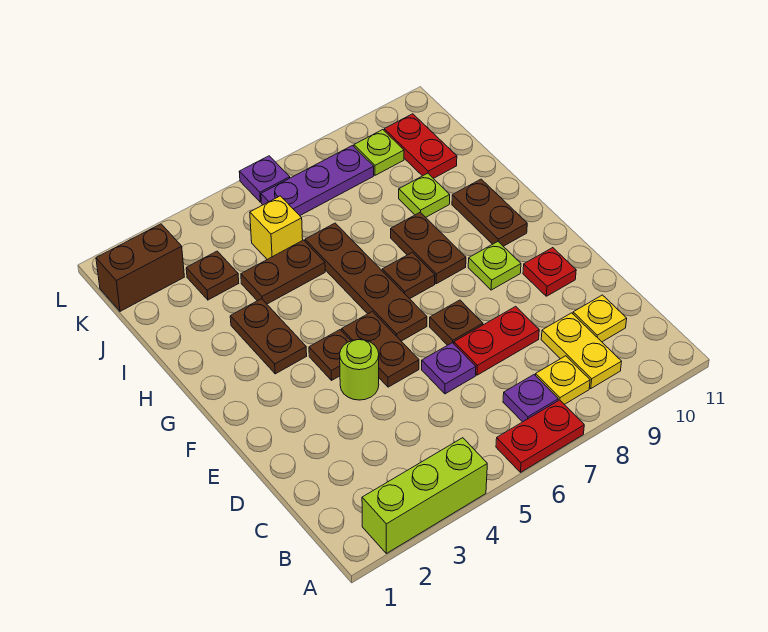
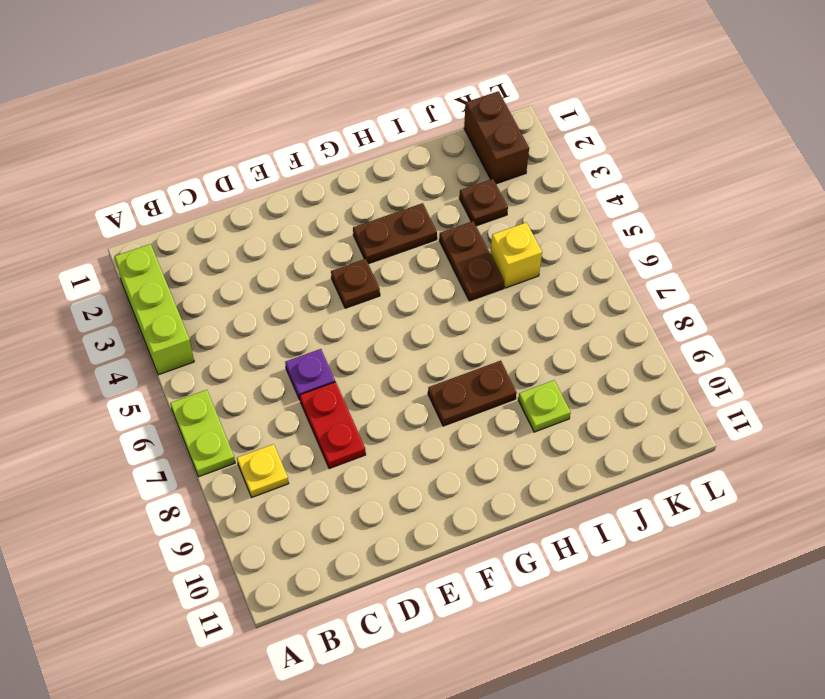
lime plate A6:A7 level 1 -> red plate A6:A7 level 1
none -> purple plate B7 level 1
none -> yellow plate B9:C9 level 1
none -> yellow plate C10 level 1

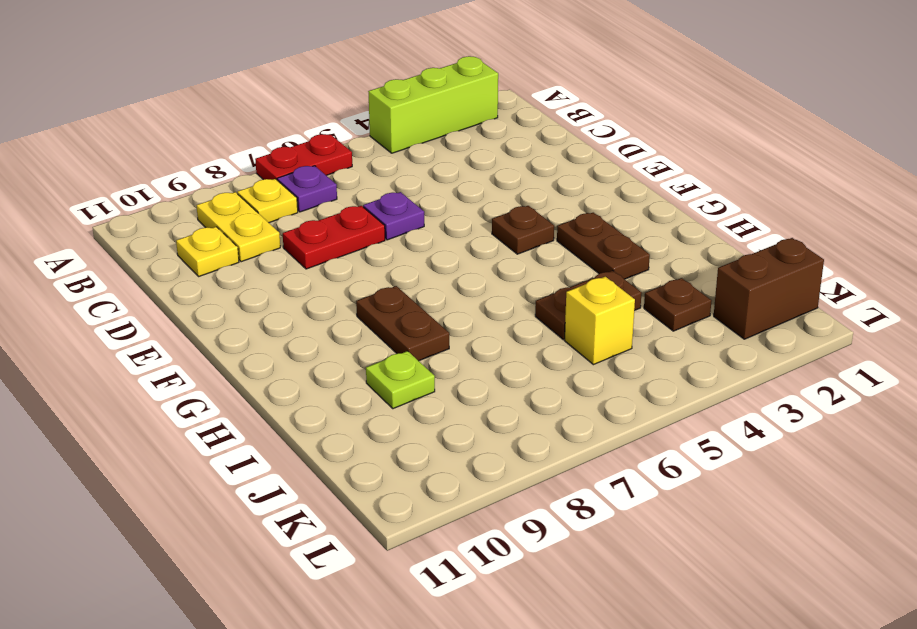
none -> lime round brick E4 level 1
none -> brown plate E5:F5 level 1
none -> brown plate E7 level 1

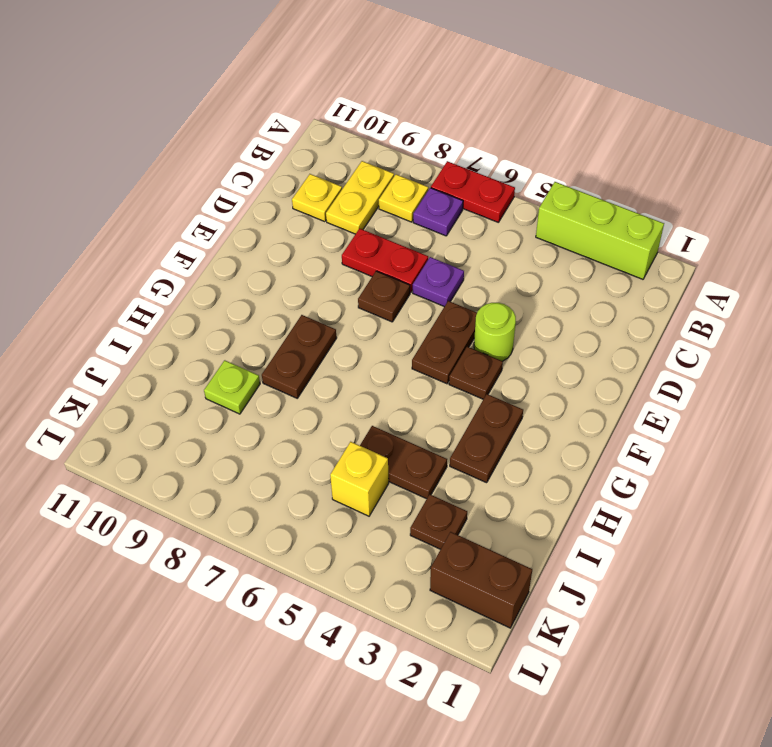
none -> red plate E10 level 1
none -> brown plate F6:I6 level 1
none -> lime plate F9 level 1

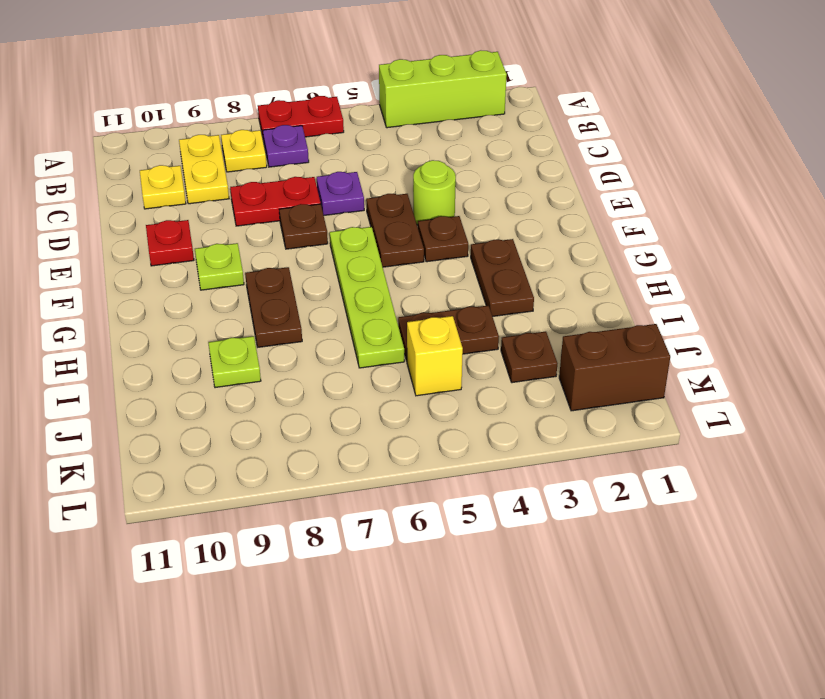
lime plate F6:I6 level 1 -> brown plate F6:I6 level 1
none -> brown plate G7 level 1
none -> brown plate G10:H10 level 1
none -> red plate J10:K10 level 1

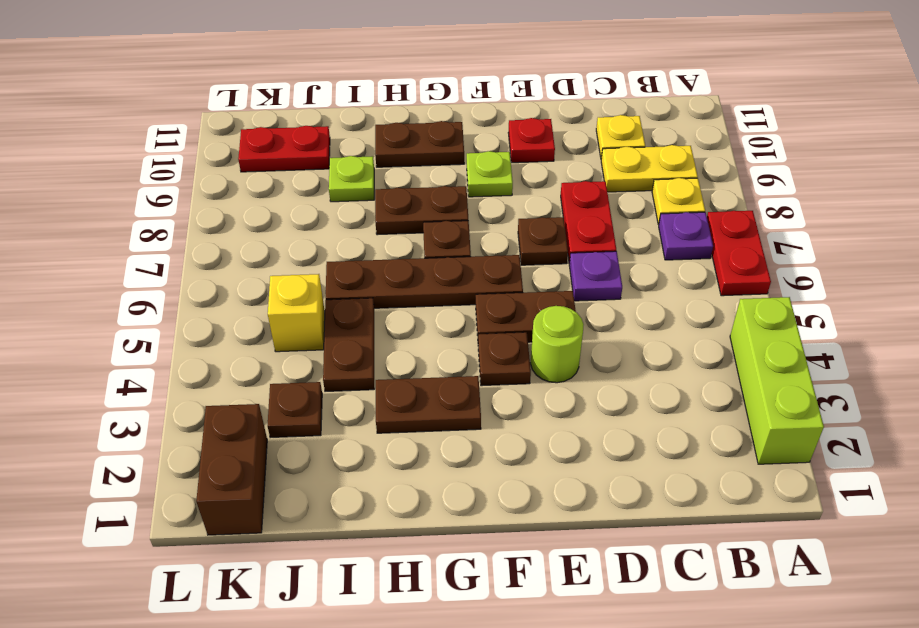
none -> purple plate K6:K8 level 1
none -> lime plate K9 level 1
none -> purple plate L6 level 1

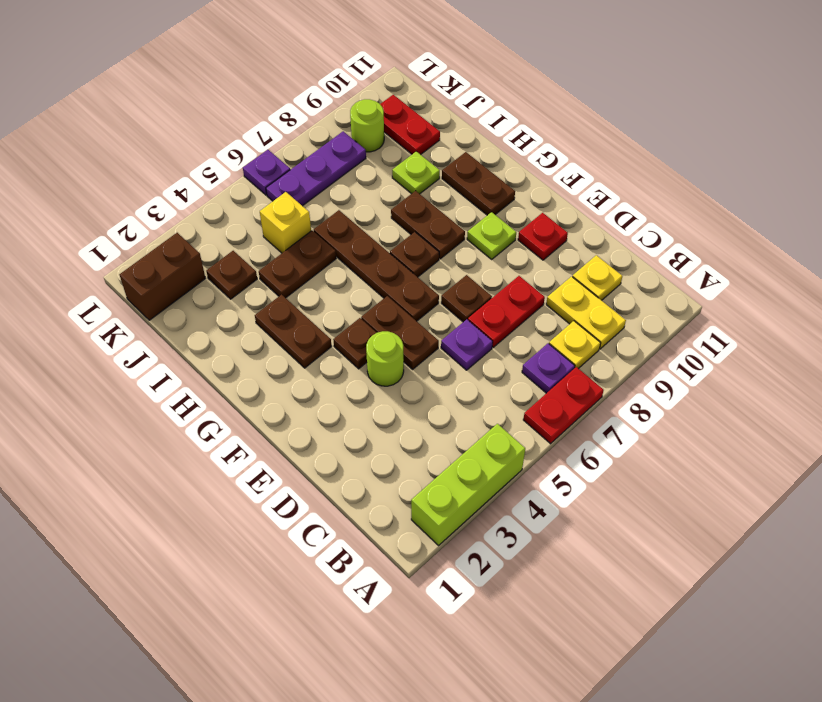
lime round brick K9 level 1 -> lime plate K9 level 1

